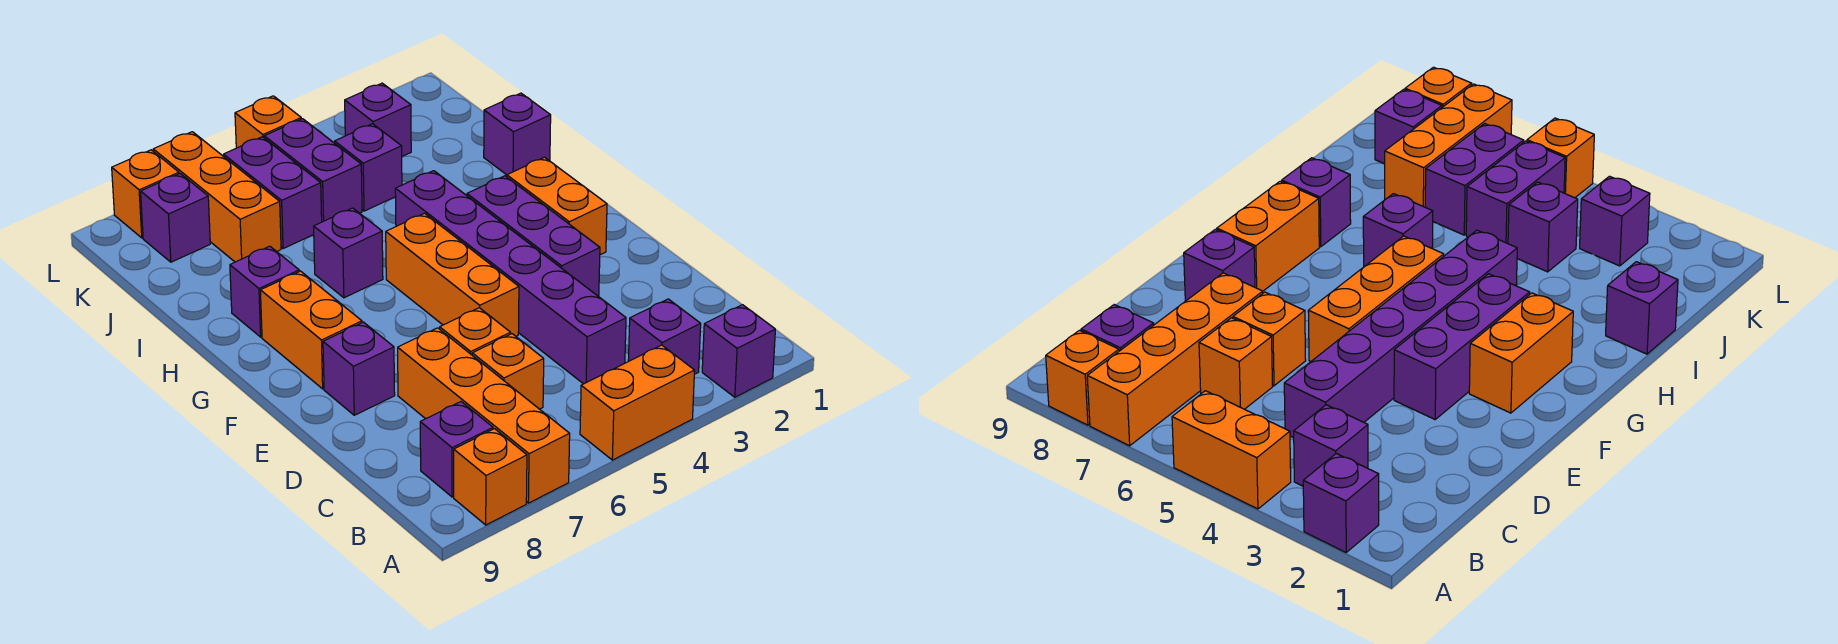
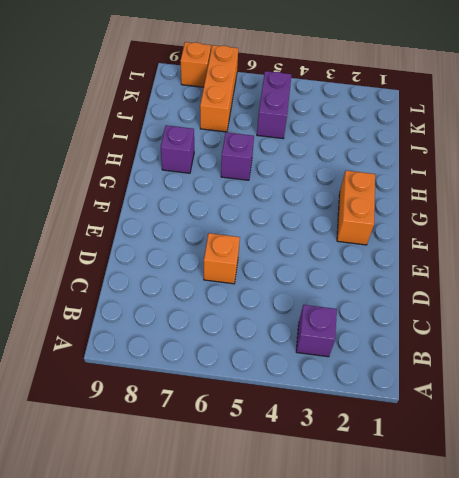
none -> purple brick A2 level 1
none -> orange brick A4:A5 level 1
none -> orange brick A7:D7 level 1

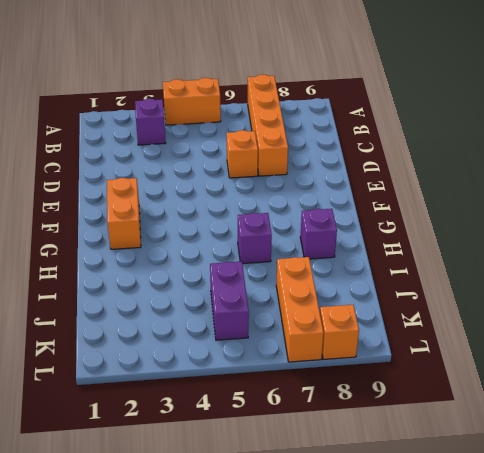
none -> purple brick A2 level 1
none -> orange brick A8 level 1
none -> purple brick B8 level 1

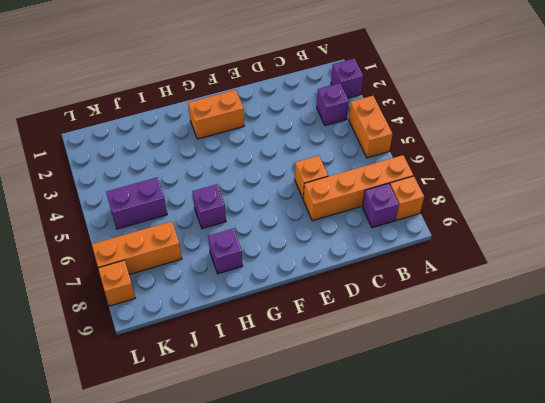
none -> purple brick C4:H4 level 1
none -> orange brick C6 level 1
none -> purple brick E3:G3 level 1

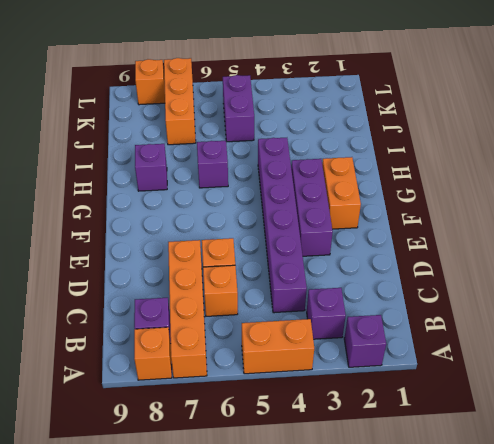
none -> orange brick E5:G5 level 1
none -> purple brick E8 level 1
none -> orange brick F8:G8 level 1

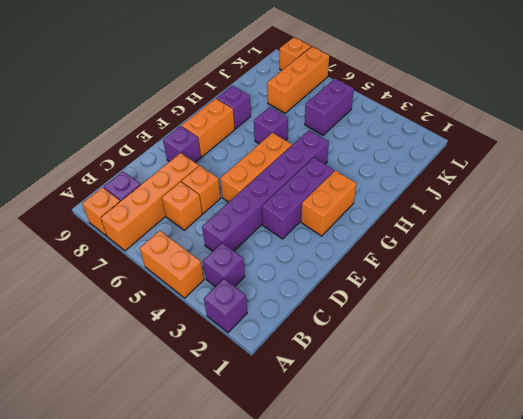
none -> purple brick I1 level 1
none -> purple brick J4 level 1
none -> purple brick J6:K6 level 1

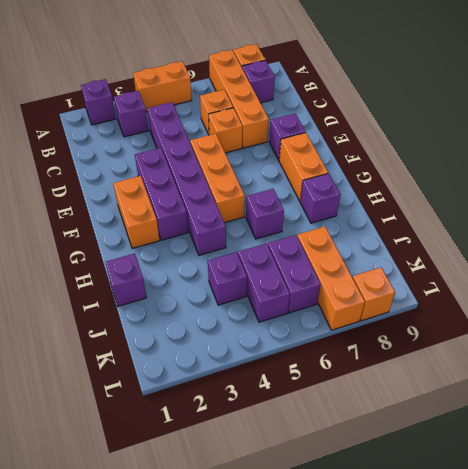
none -> purple brick K3 level 1
none -> purple brick K8 level 1
none -> orange brick L5 level 1

